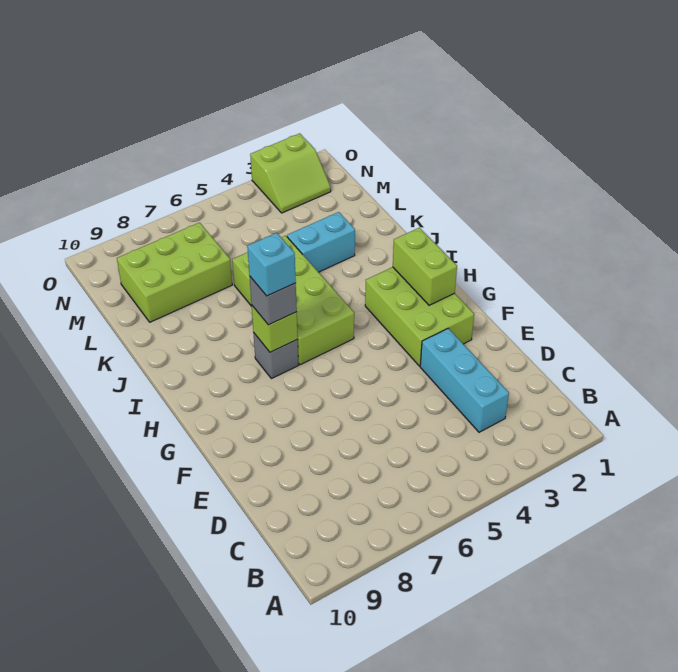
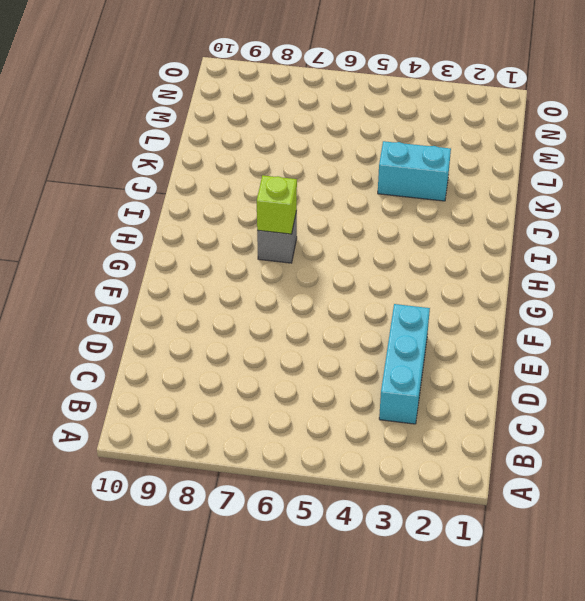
none -> lime brick F2:H3 level 1
none -> lime brick H5:K6 level 1

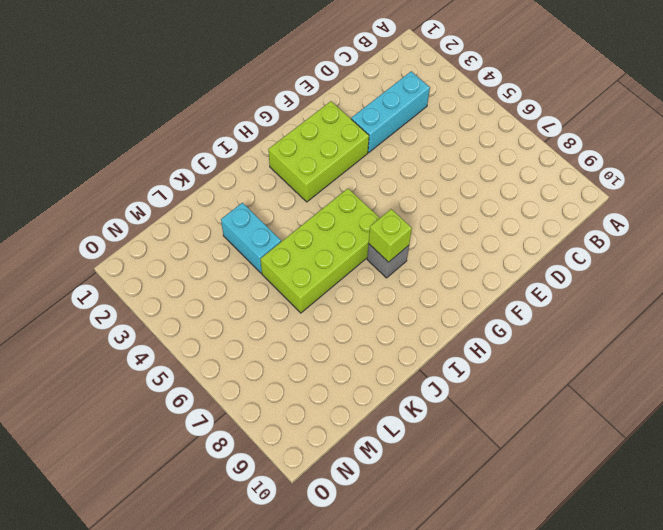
none -> lime brick L7:M9 level 1
none -> lime slope N2:O3 level 1 top O

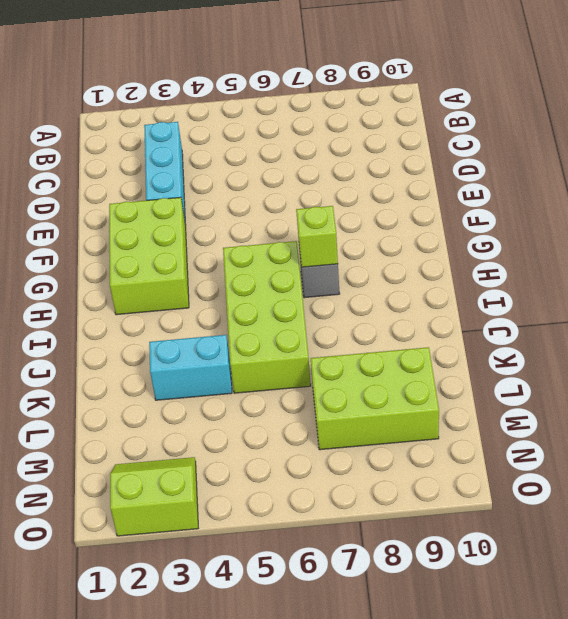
none -> lime brick G2:H2 level 2
none -> grey brick H7 level 3

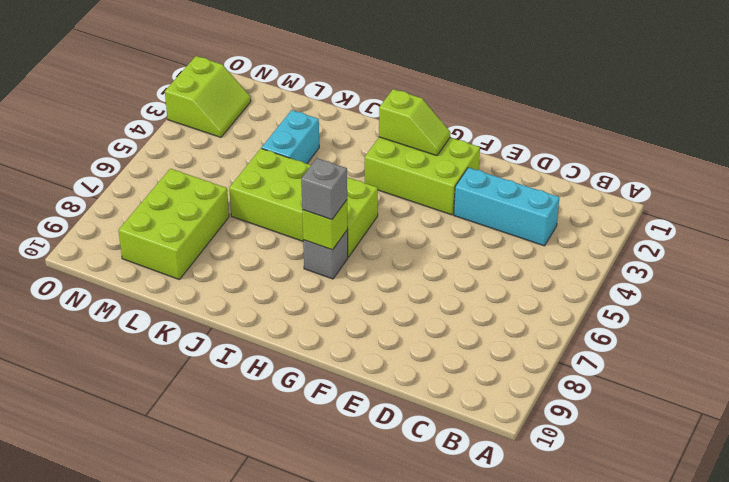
lime slope G2:H2 level 2 top H -> lime brick G2:H2 level 2
none -> cyan brick H7 level 4

